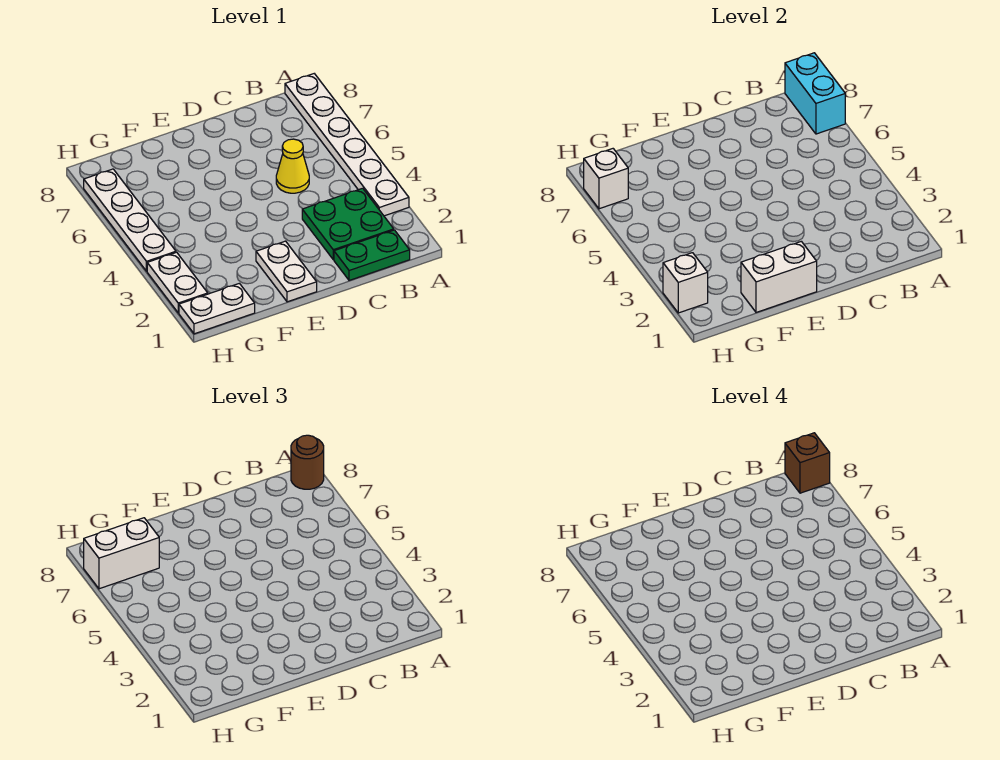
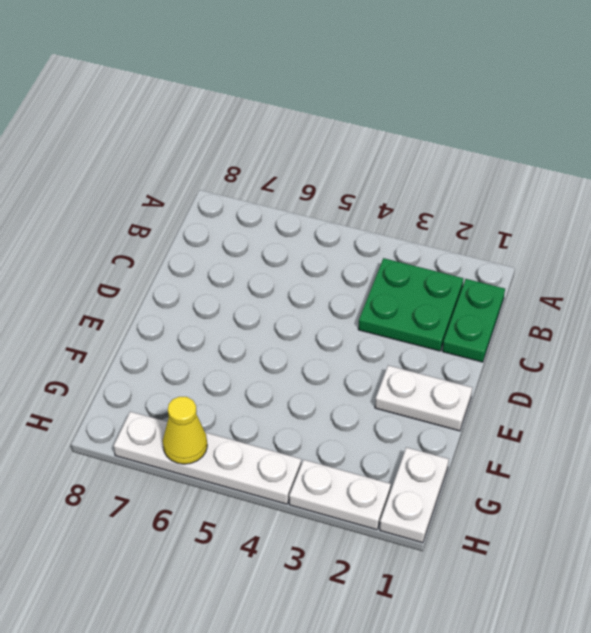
yellow cone H6 level 2 -> yellow cone C5 level 1
none -> white plate A3:A8 level 1
none -> cyan brick A7:A8 level 2
none -> white brick E1:F1 level 2

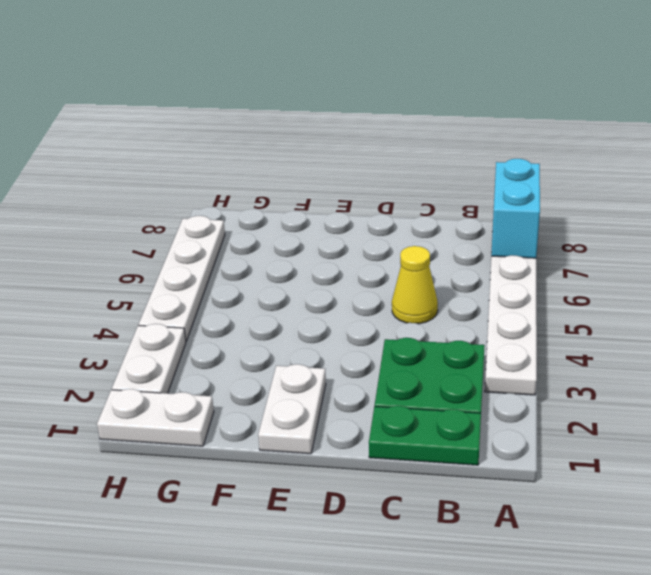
none -> white brick E1:F1 level 2
none -> white brick H2 level 2
none -> white brick H7 level 2

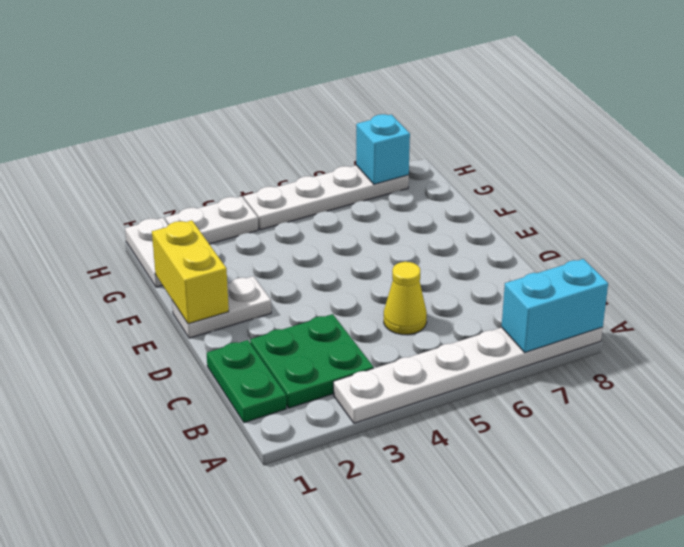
yellow brick E1:F1 level 2 -> white brick E1:F1 level 2
cyan brick H7 level 2 -> white brick H7 level 2
none -> white brick H2 level 2
none -> brown round brick A8 level 3
none -> white brick G7:H7 level 3

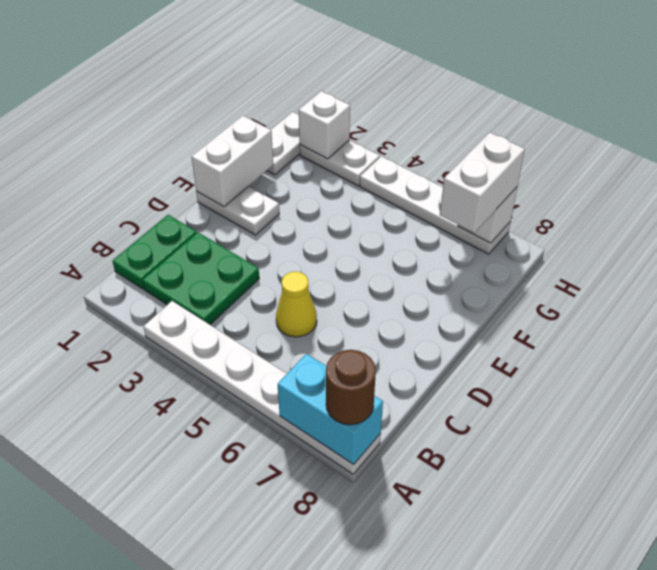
none -> brown brick A8 level 4

